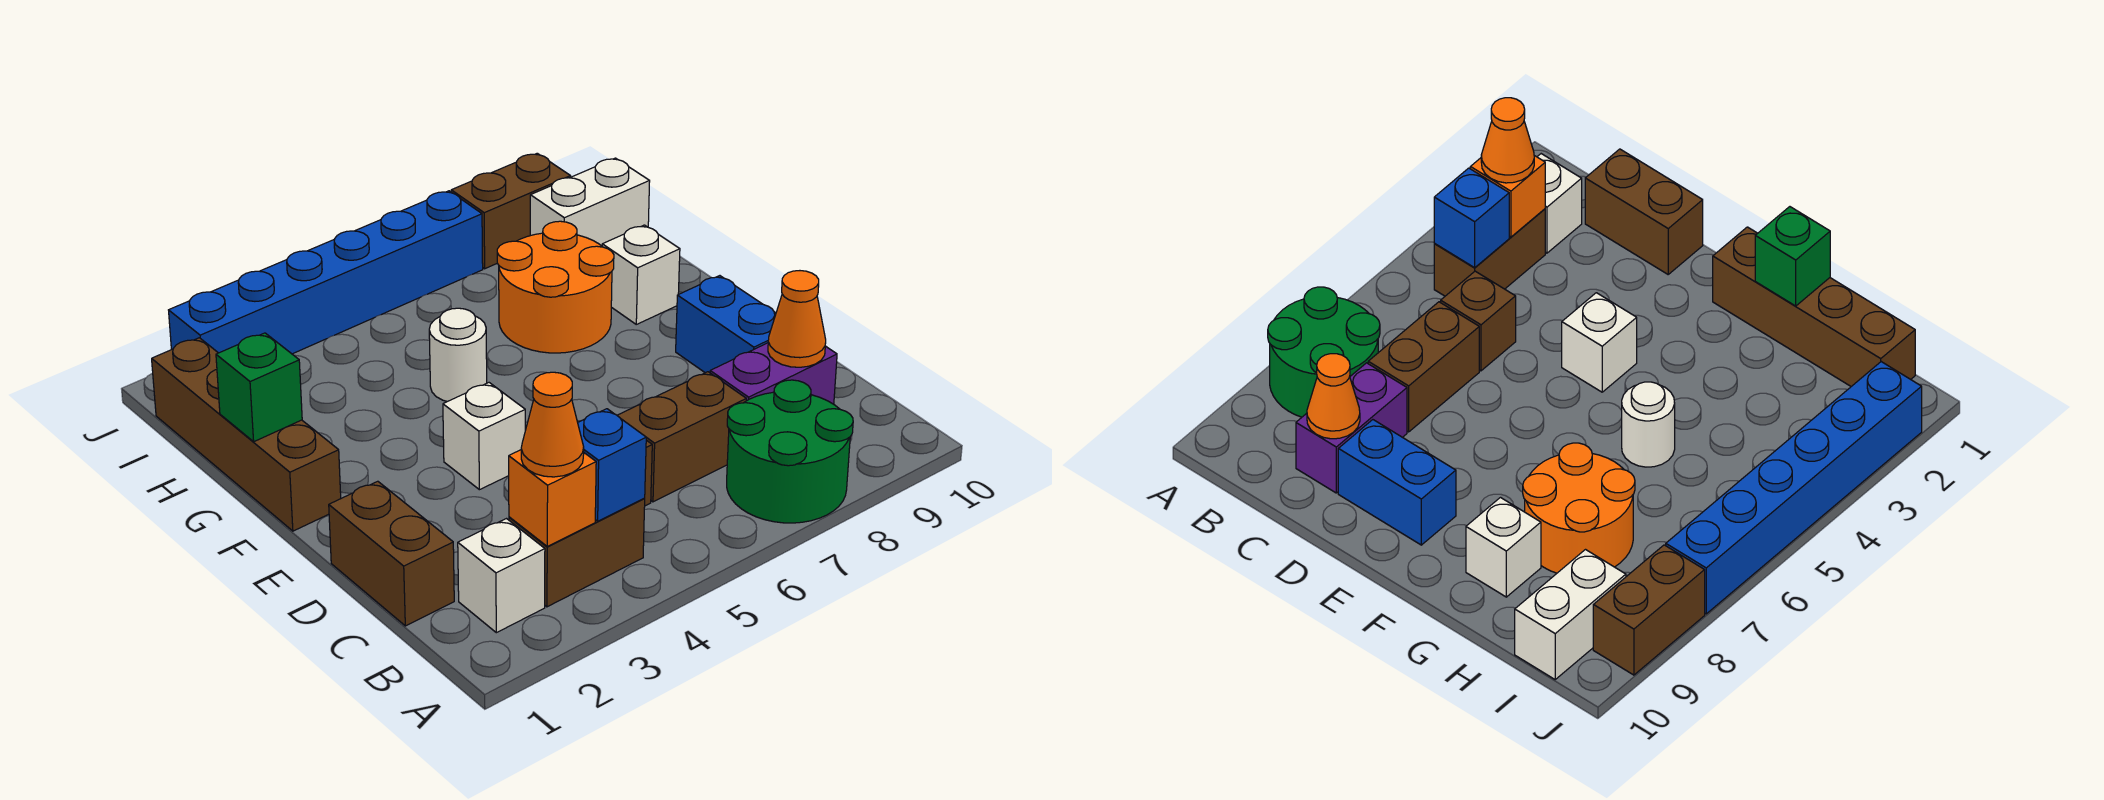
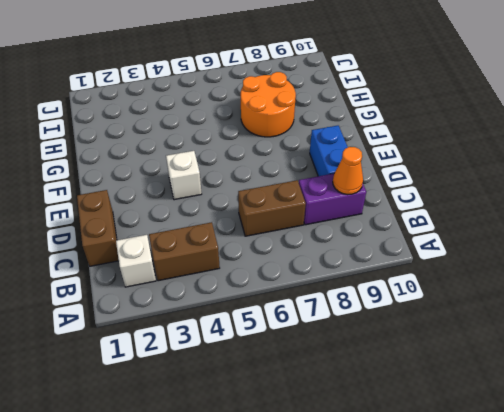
none -> green round brick A7:B8 level 1
none -> brown brick C5 level 1
none -> brown brick F1:I1 level 1

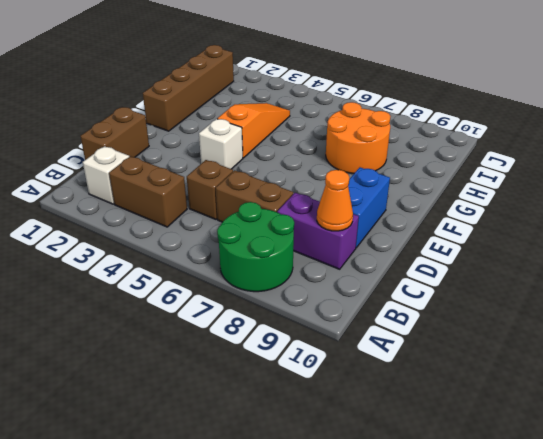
orange slope F4:H4 level 1 top F -> none
none -> white round brick G5 level 1
none -> white brick G9 level 1
none -> white brick I9:I10 level 1

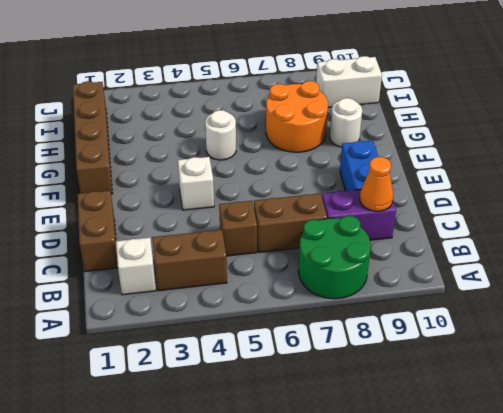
white round brick G9 level 1 -> white brick G9 level 1
none -> blue brick J2:J7 level 1
none -> brown brick J8:J9 level 1
none -> orange brick B3 level 2

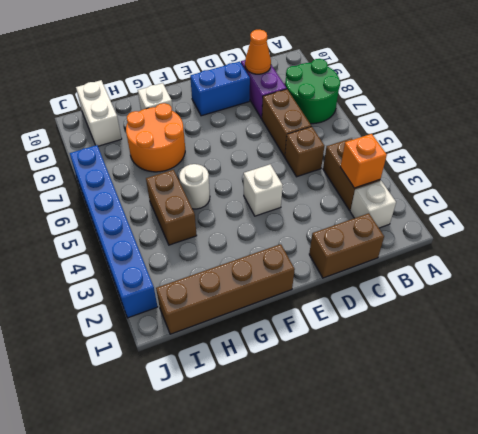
brown brick H4:H5 level 1 -> brown brick J8:J9 level 1
none -> blue brick B4 level 2
none -> green brick G1 level 2
none -> orange cone B3 level 3

